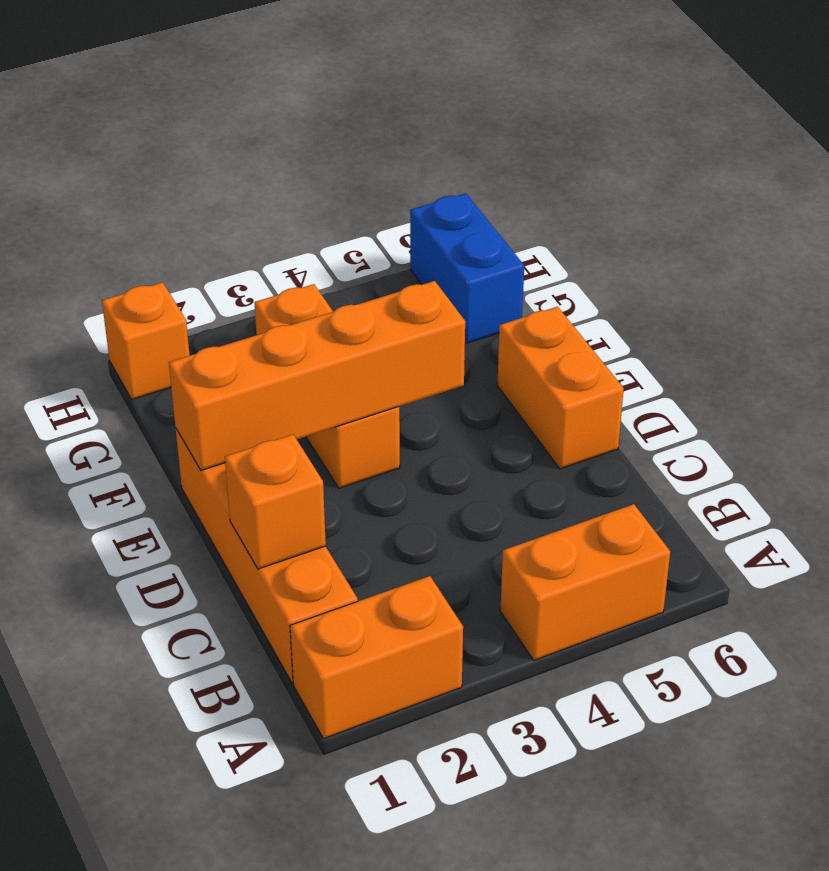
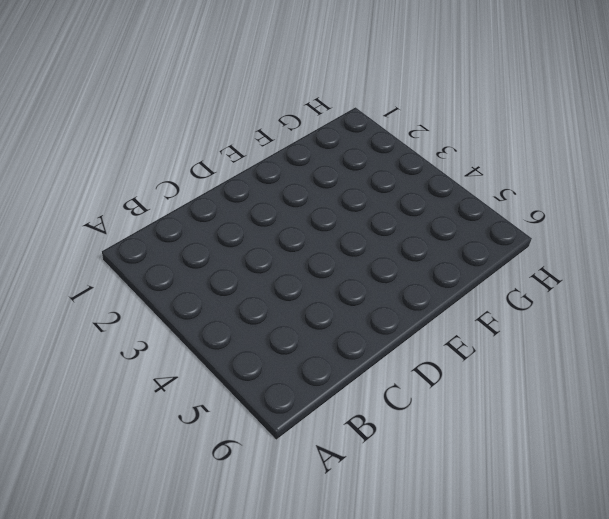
none -> orange brick A1:A2 level 1
none -> orange brick A4:A5 level 1

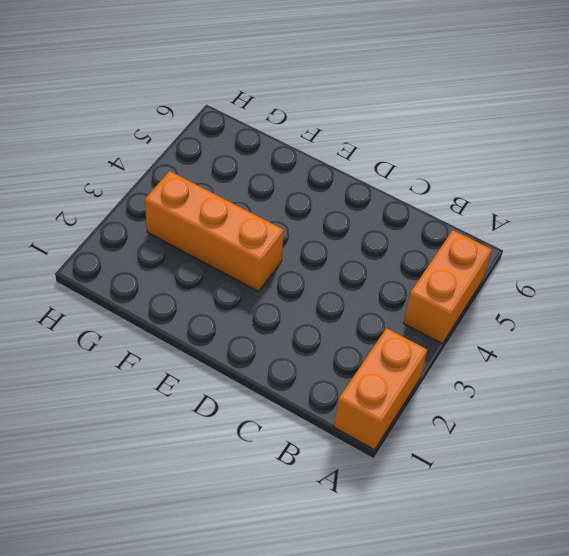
none -> orange brick B1:E1 level 1
none -> orange brick D6:E6 level 1

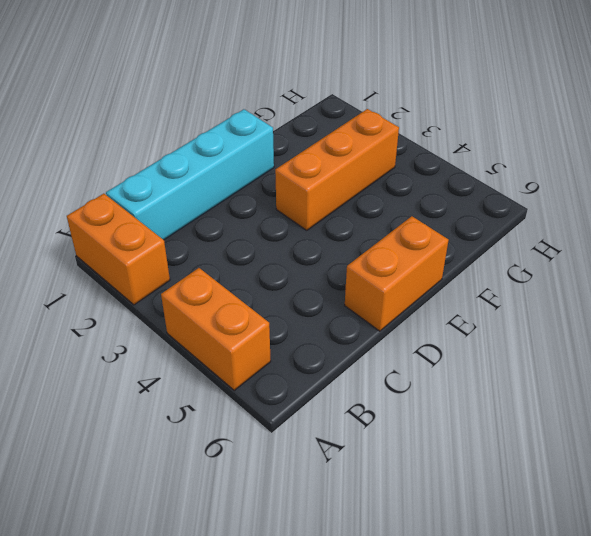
cyan brick B1:E1 level 1 -> orange brick B1:E1 level 1
none -> blue brick G6:H6 level 1
none -> orange brick H1 level 1

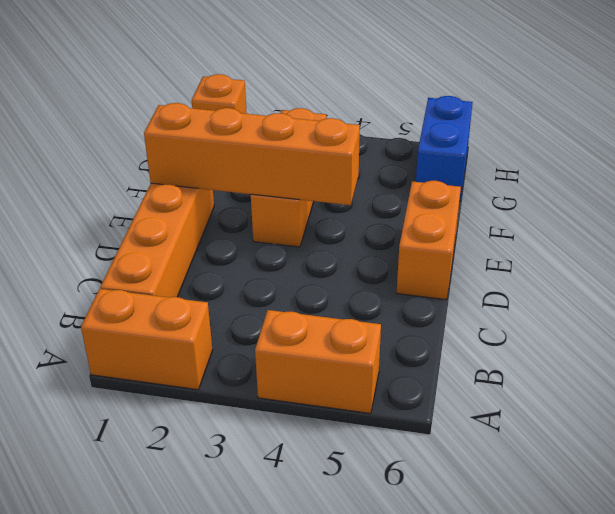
none -> orange brick C1 level 2

